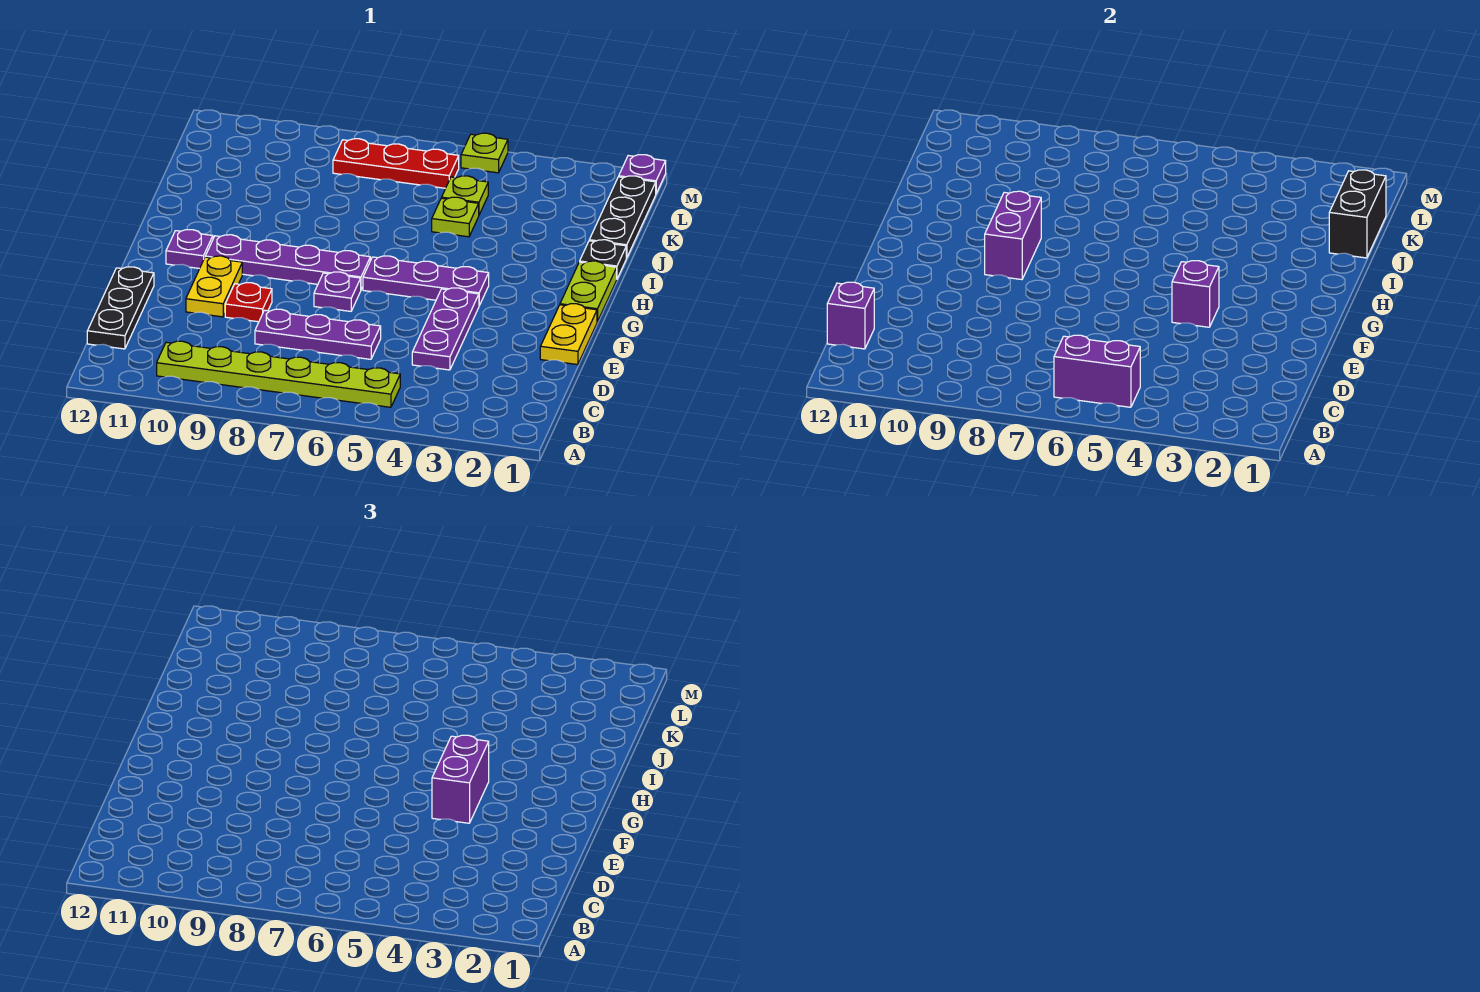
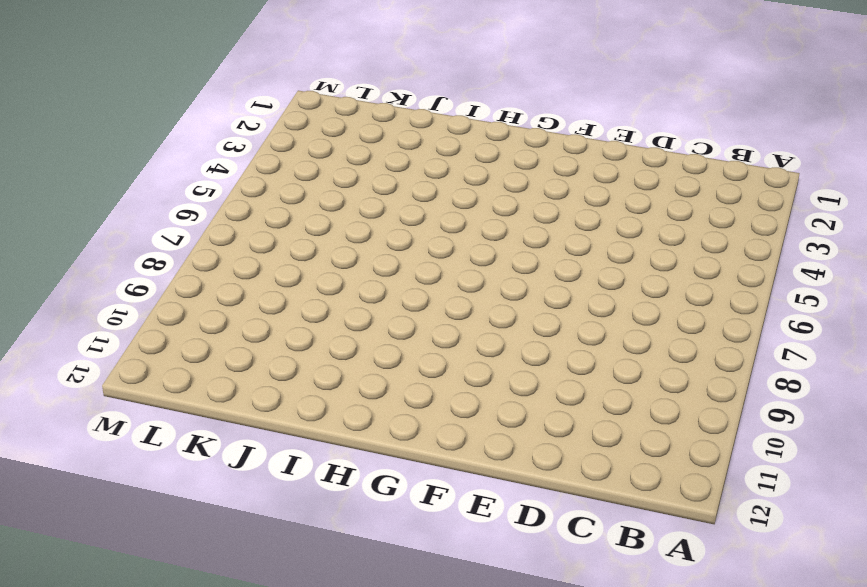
none -> lime plate B5:B10 level 1
none -> black plate C12:E12 level 1
none -> purple plate D4:F4 level 1

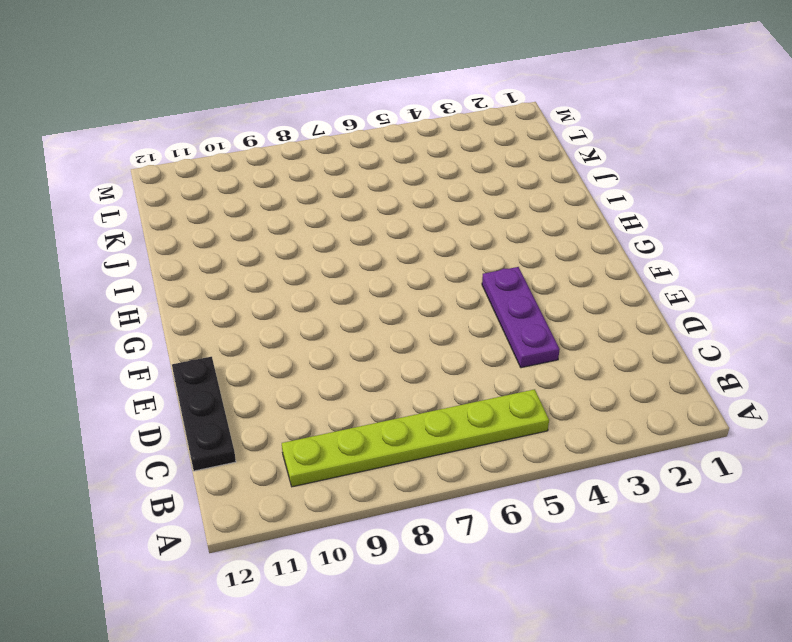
none -> purple plate D6:D8 level 1
none -> yellow plate E1:F1 level 1
none -> red plate E9 level 1

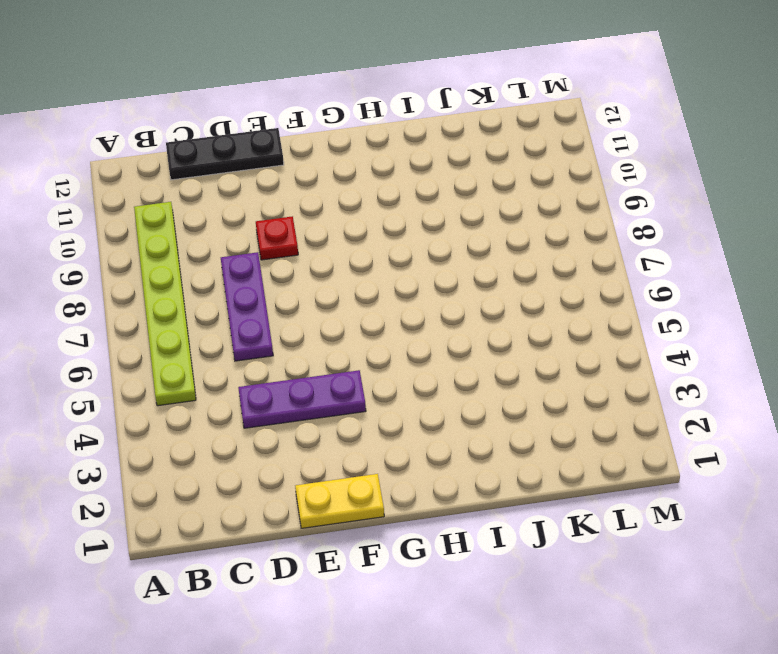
none -> yellow plate E10:F10 level 1
none -> purple plate F7 level 1
none -> lime plate G1:H1 level 1

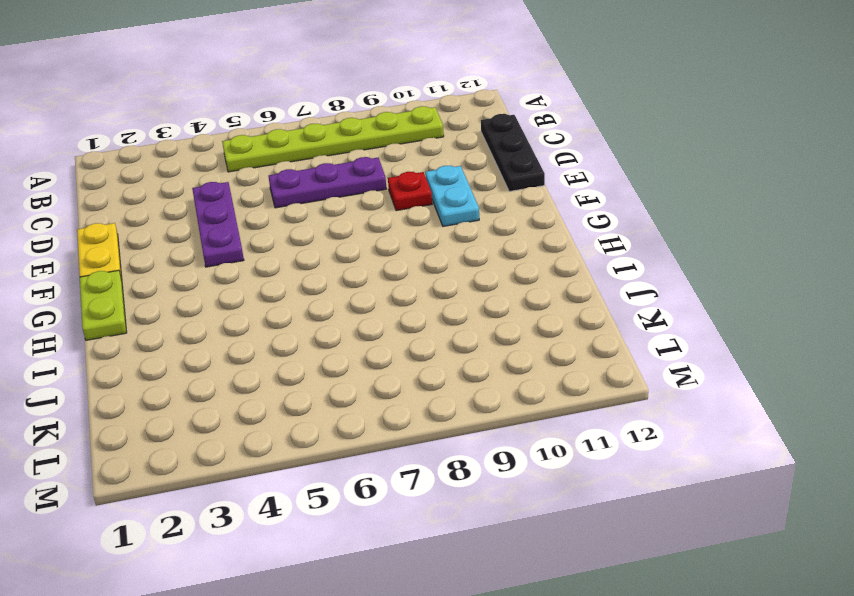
cyan plate E10:F10 level 1 -> yellow plate E10:F10 level 1
none -> purple plate F7 level 1
none -> purple plate G4:G6 level 1
none -> purple plate G7:G10 level 1

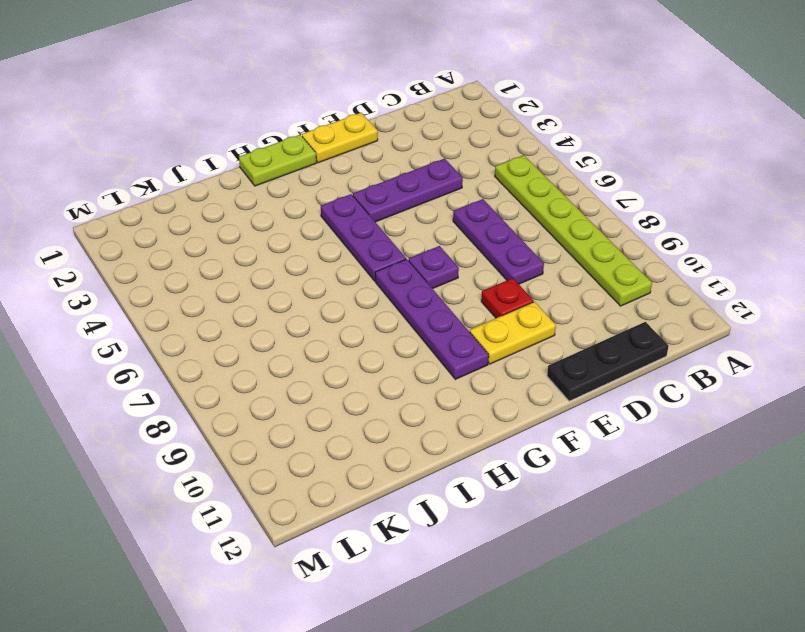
none -> purple plate G11 level 1
none -> black plate I1 level 1
none -> black plate J1:L1 level 1

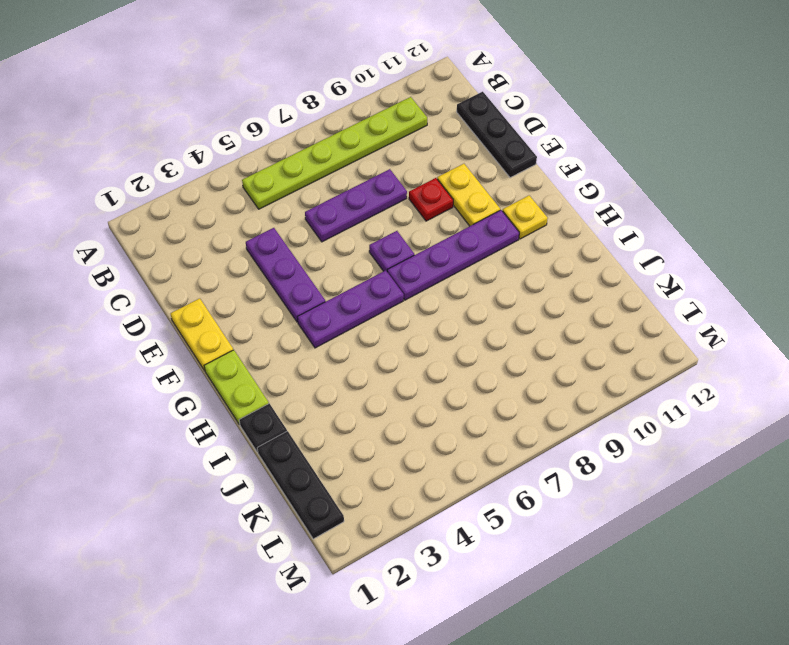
yellow plate G11 level 1 -> purple plate G11 level 1
none -> lime plate J5 level 1
none -> lime plate K5 level 1
none -> red plate L6:L8 level 1

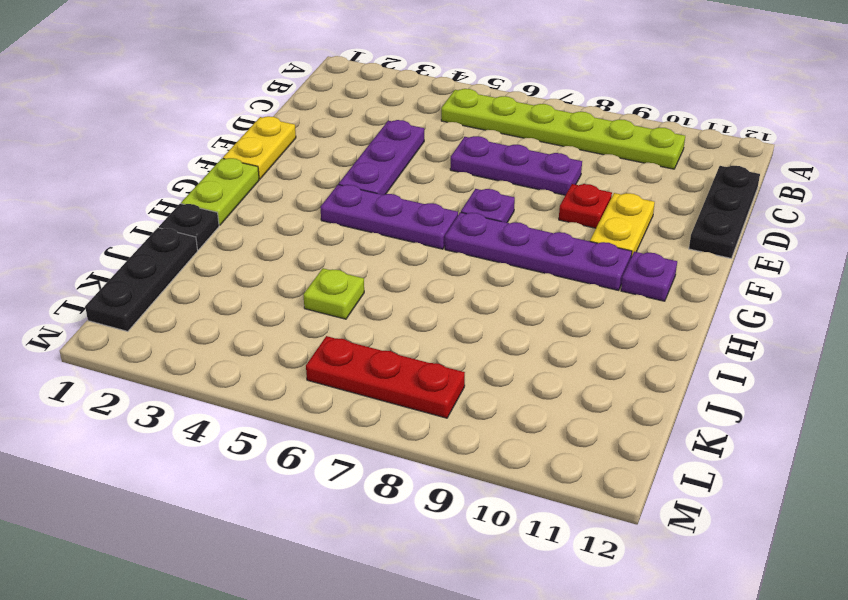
none -> lime plate K5 level 1
none -> purple plate M1 level 1
none -> lime plate M5 level 1

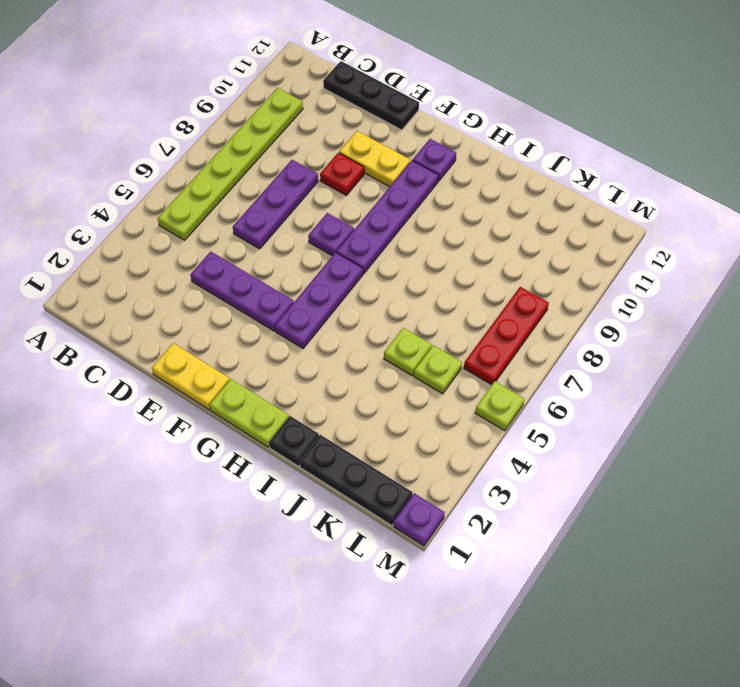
none -> purple brick B5:B6 level 2
none -> purple brick C12 level 2
none -> purple brick F4 level 2

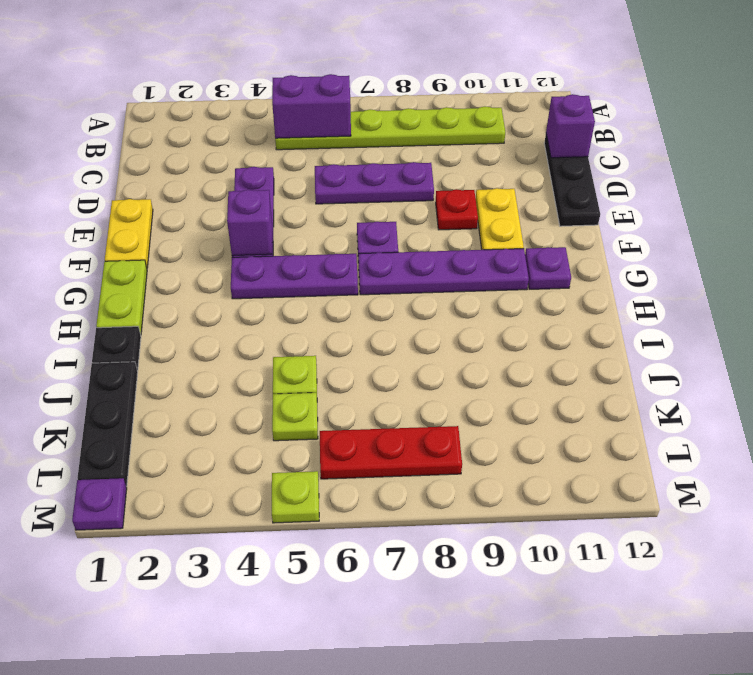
none -> purple brick G9:H9 level 2
none -> black brick J1:K1 level 2
none -> purple brick F4:G4 level 3

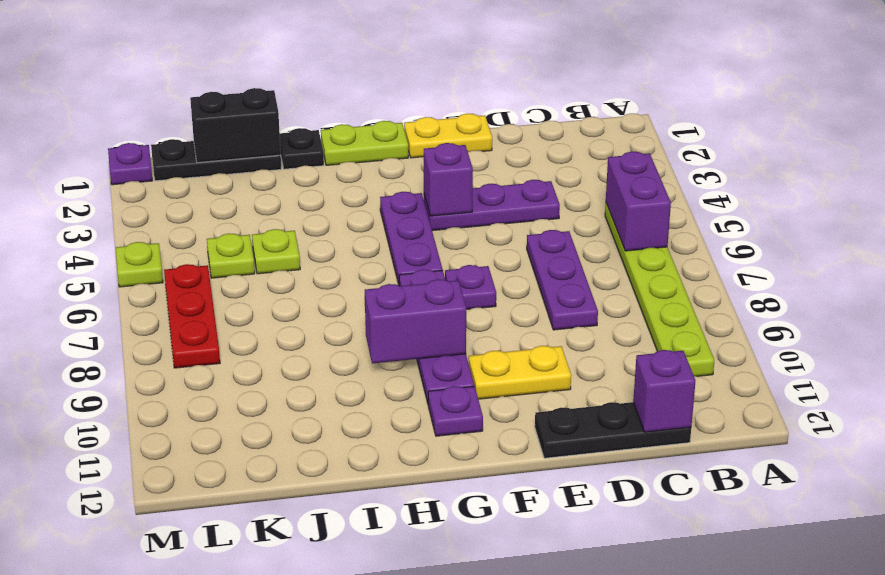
none -> red plate E9 level 1
none -> purple brick F4:G4 level 3

